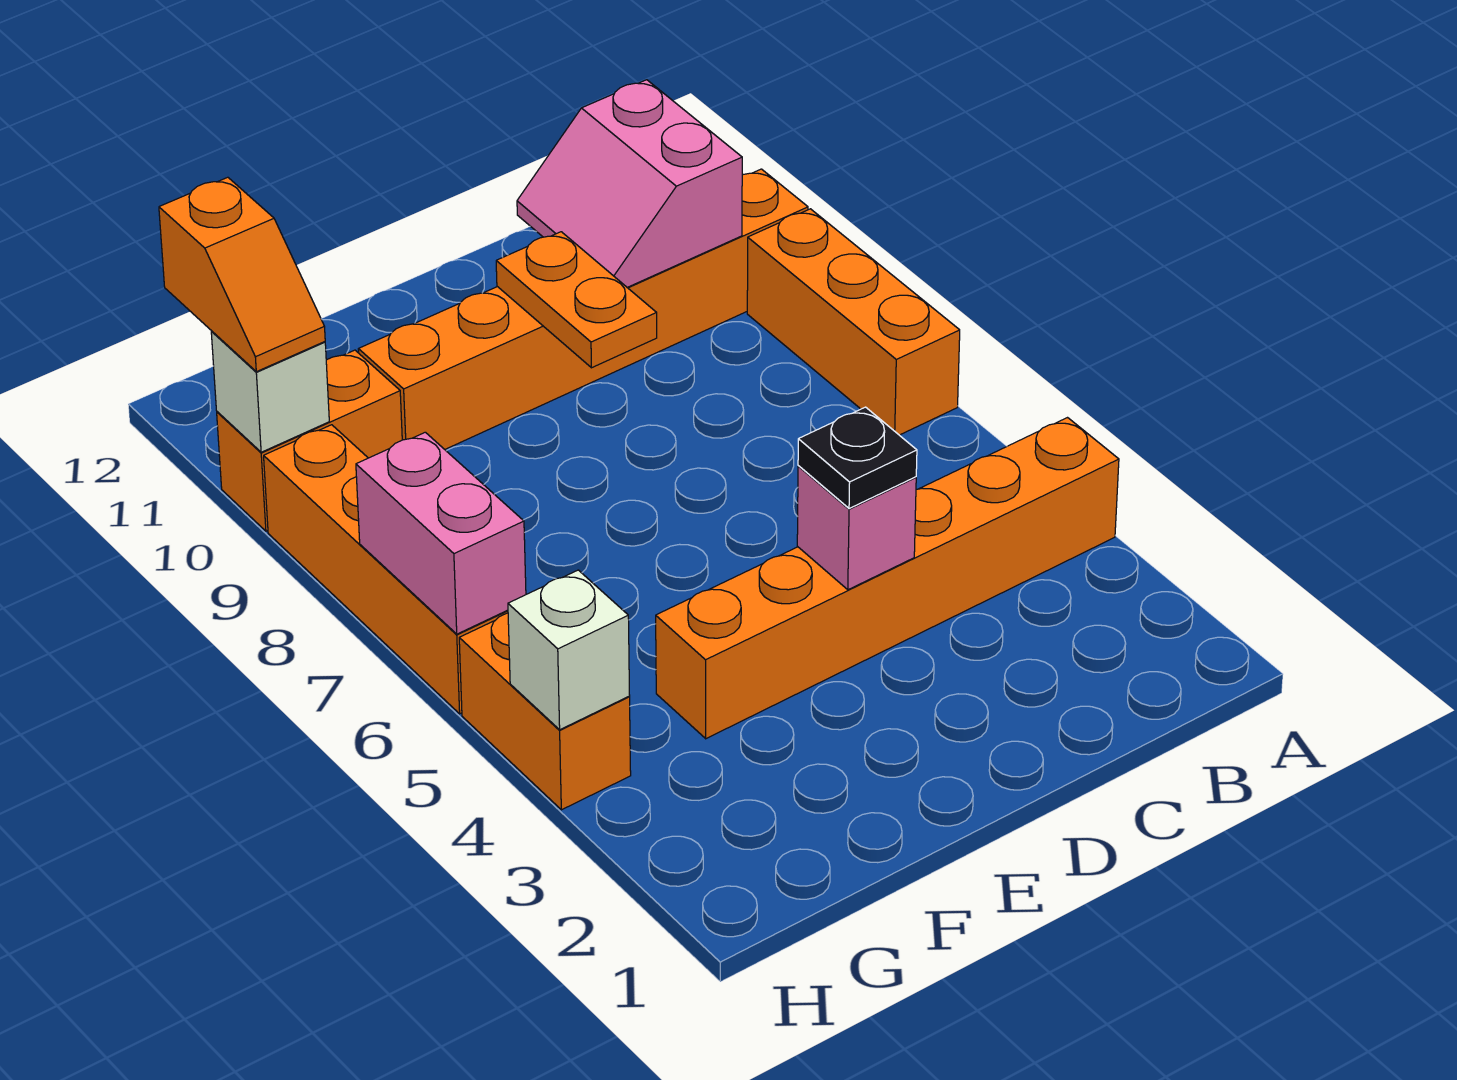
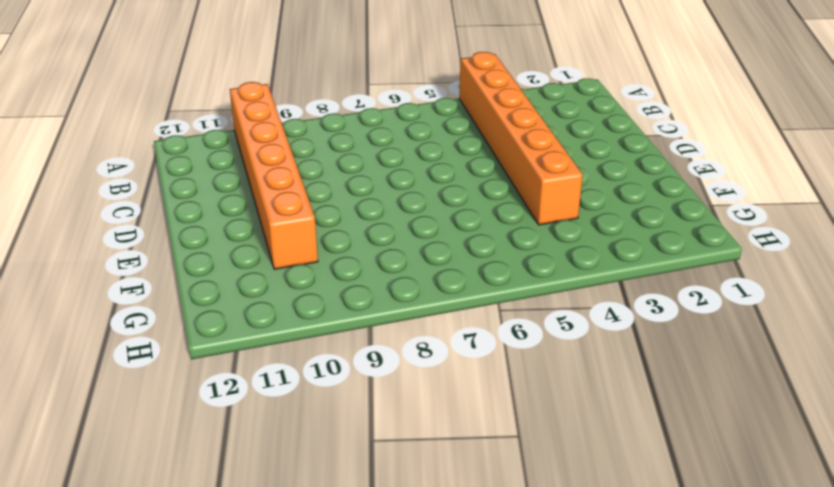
none -> orange brick A7:A9 level 1
none -> orange brick G10:H10 level 1
none -> orange brick H4:H5 level 1

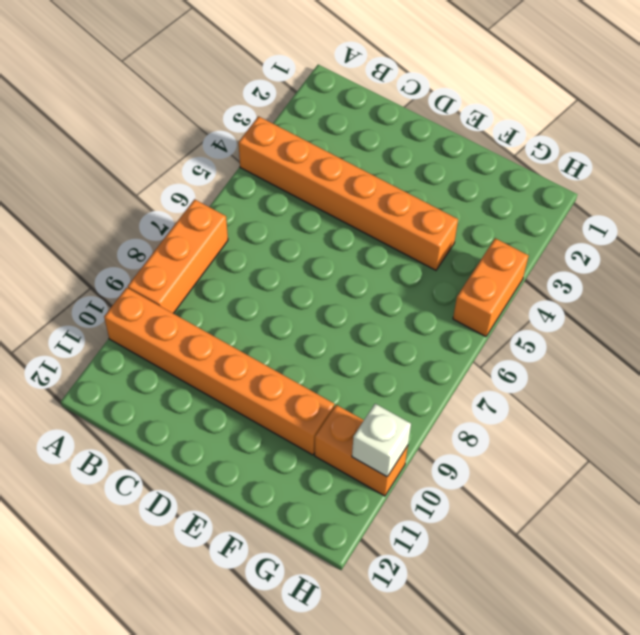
none -> orange brick H6:H9 level 1
none -> pink slope B10:C11 level 2 top B
none -> pink brick D4 level 2

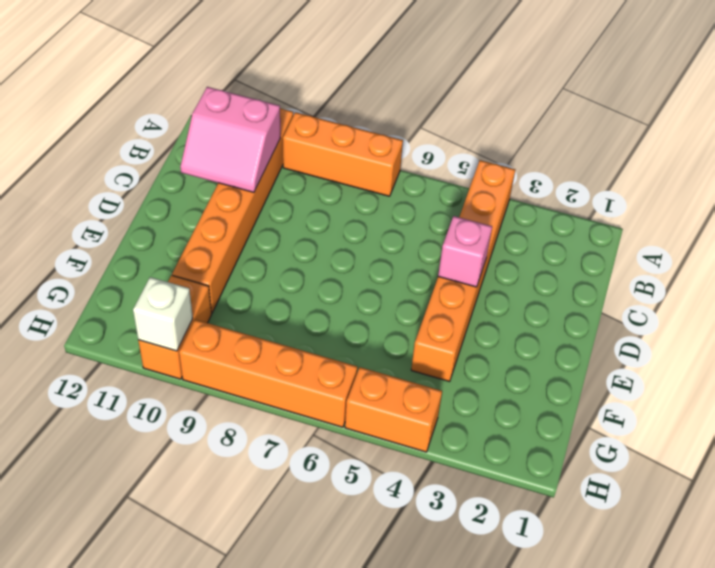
none -> orange plate D9:D10 level 2
none -> white brick H4 level 2
none -> pink brick H6:H7 level 2

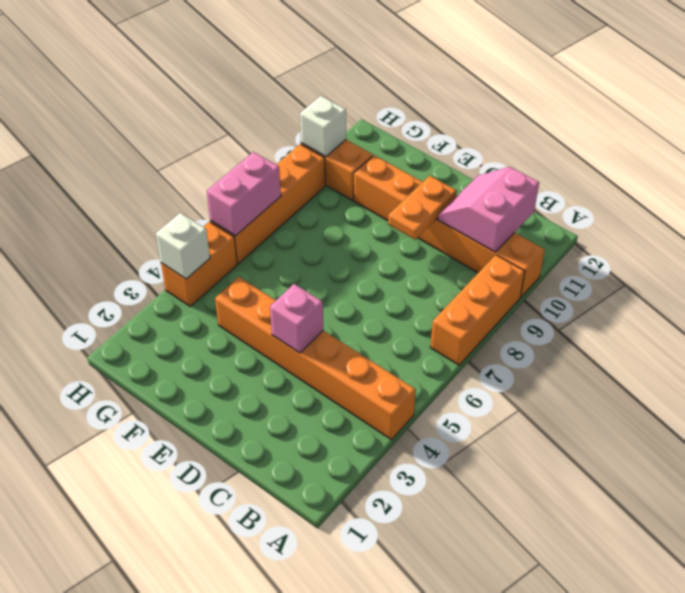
none -> black plate D4 level 3
none -> orange slope H10:H11 level 3 top 11

